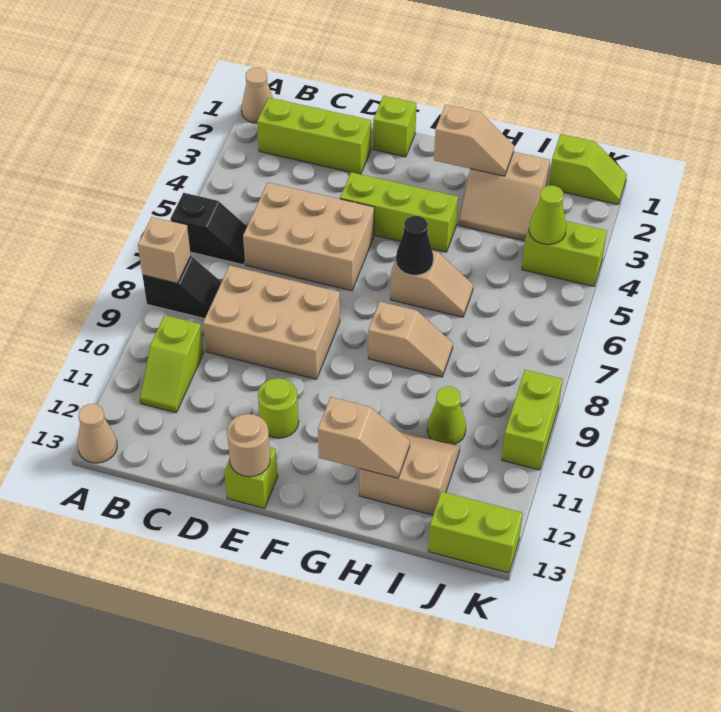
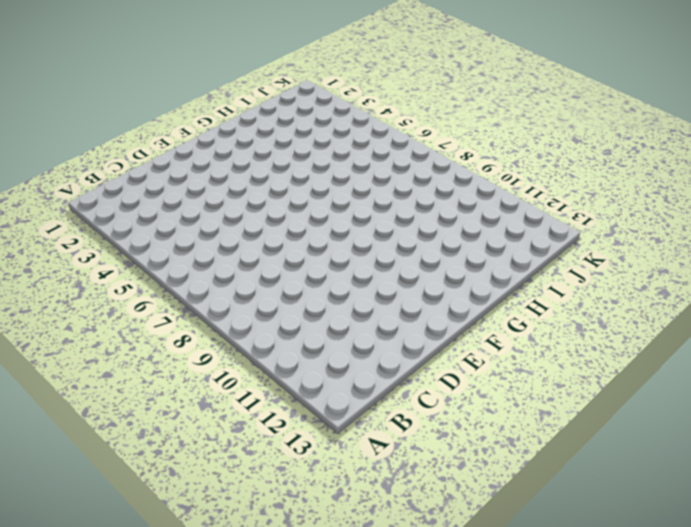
none -> tan cone A1 level 1
none -> black slope A6:B6 level 1 top A
none -> black slope A8:B8 level 1 top A

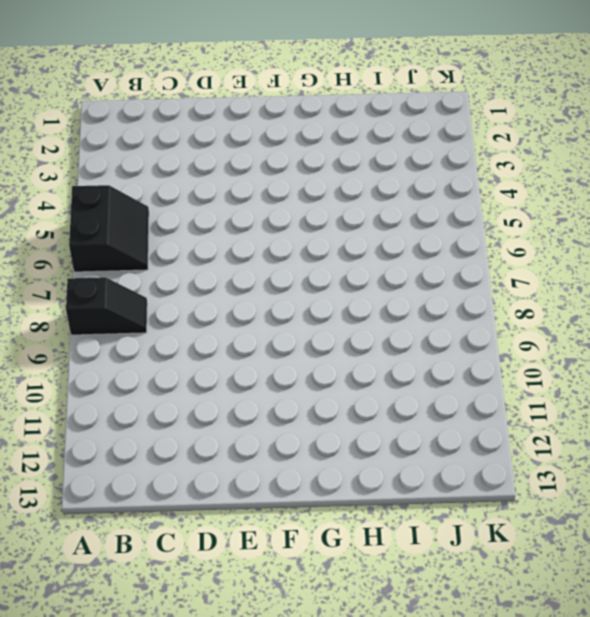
black slope A5:B6 level 1 top A -> black slope A6:B6 level 1 top A
none -> tan cone A1 level 1
none -> tan cone A13 level 1
none -> lime brick B2:D2 level 1

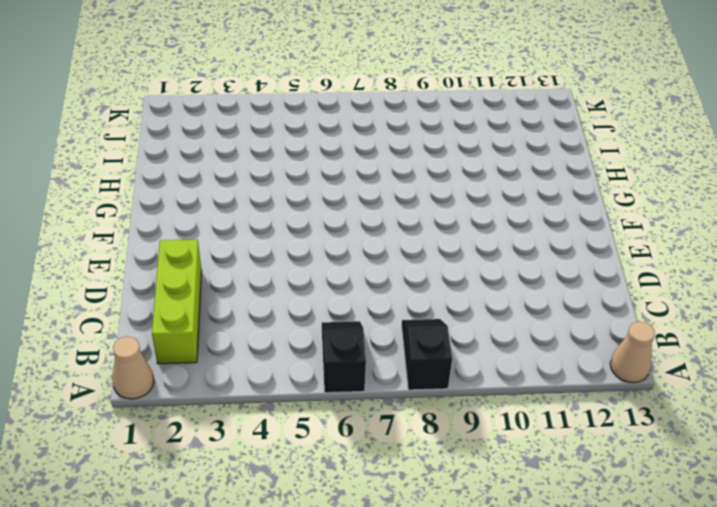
none -> lime slope B10:B11 level 1 top 10
none -> tan brick C5:E6 level 1
none -> tan brick C8:E9 level 1

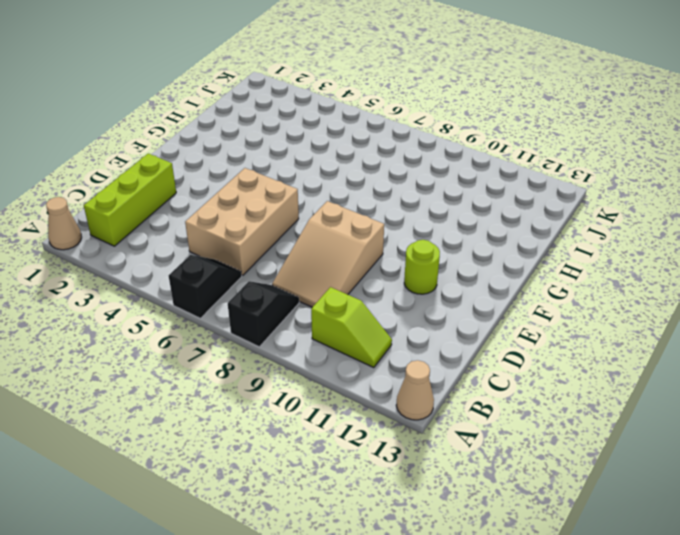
tan slope C8:E9 level 1 top E -> tan brick C8:E9 level 1
none -> lime brick E1 level 1
none -> lime brick E4:G4 level 1
none -> lime brick E13 level 1

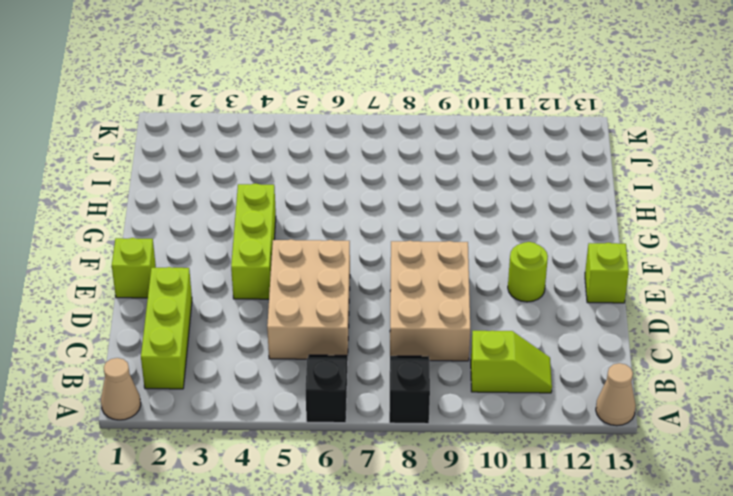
none -> tan slope G6:H6 level 1 top G
none -> tan slope G8:H8 level 1 top G
none -> tan slope H2:I3 level 1 top 2

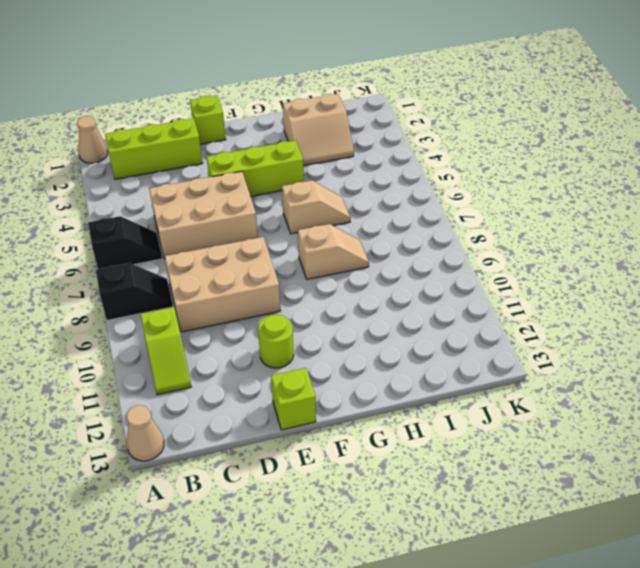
none -> tan slope H11:I12 level 1 top 12
none -> lime cone I10 level 1
none -> lime slope J1:K1 level 1 top J

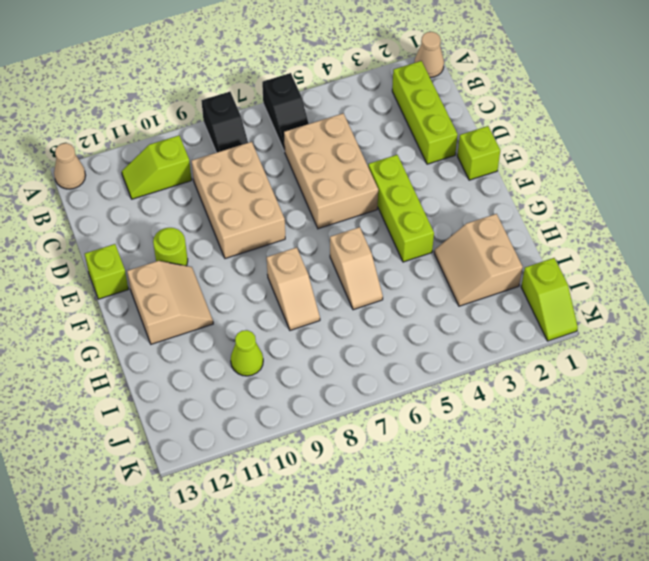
tan slope F11:G12 level 1 top 12 -> tan slope H11:I12 level 1 top 12
none -> lime brick J4:K4 level 1
none -> lime brick J13:K13 level 1
none -> lime brick K9:K10 level 1

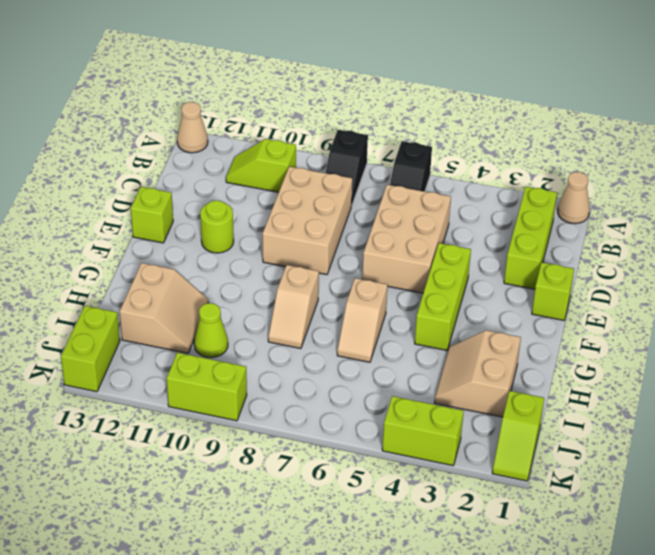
lime brick K3:K4 level 1 -> lime brick J4:K4 level 1
none -> tan brick A8 level 2
none -> tan round brick E13 level 2
none -> tan slope G2:H2 level 2 top G

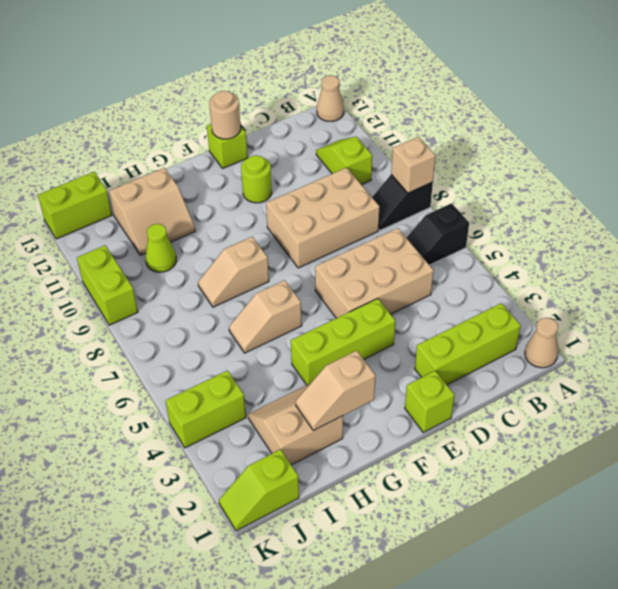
none -> black cone G6 level 2
none -> tan slope G12:H12 level 2 top G
none -> lime cone J4 level 2

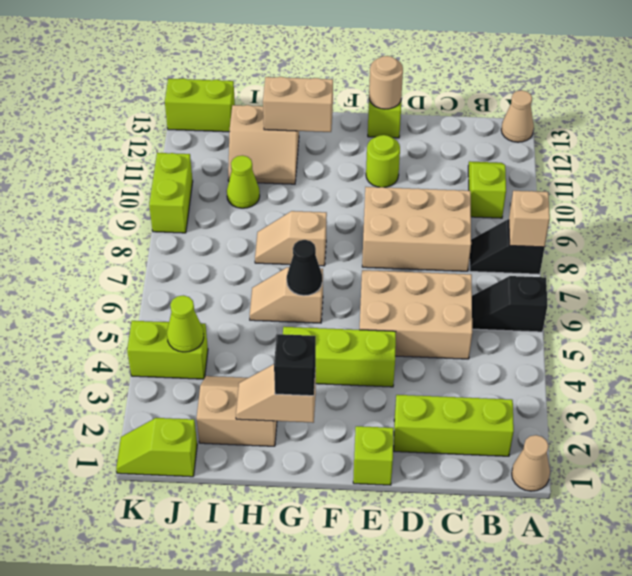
black brick G2 level 3 -> none
tan brick G12:H12 level 2 -> tan slope G12:H12 level 2 top G

